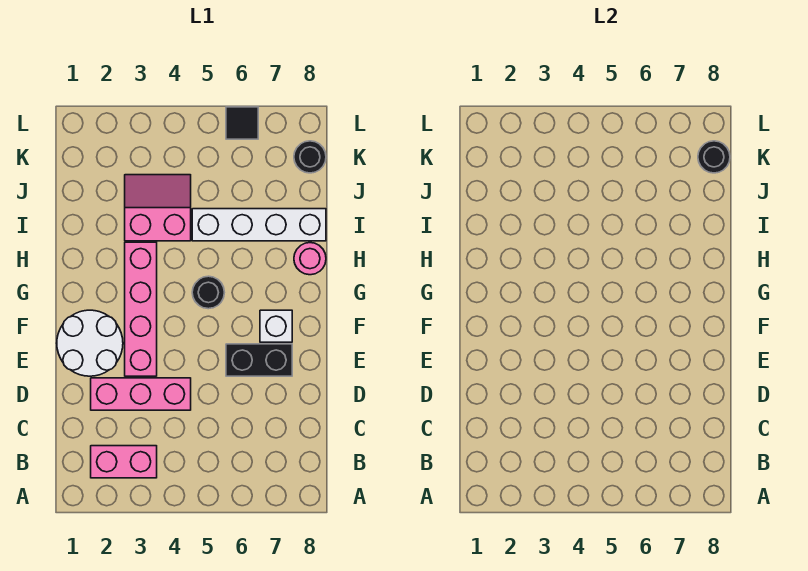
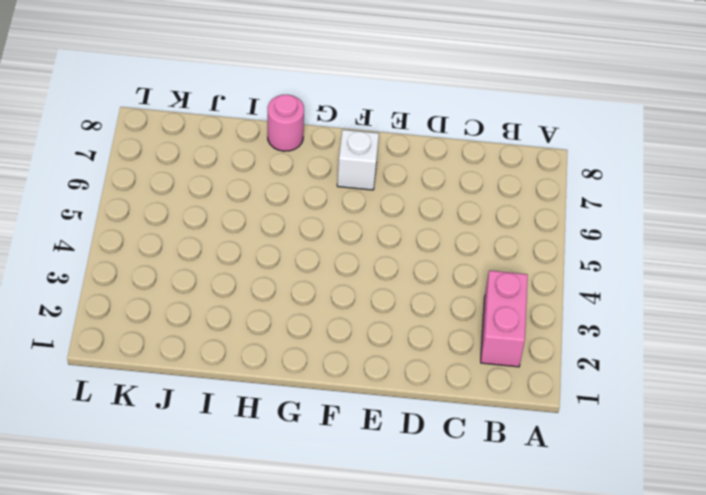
none -> pink brick D2:D4 level 1
none -> white round brick E1:F2 level 1
none -> pink brick E3:H3 level 1

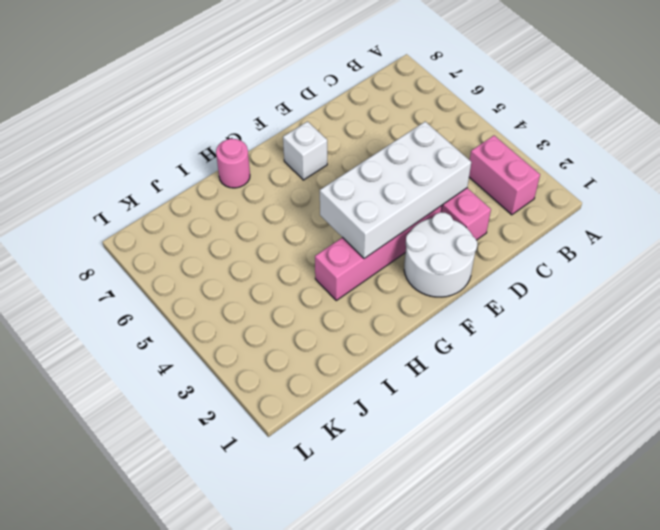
white brick D3:G4 level 2 -> none
none -> black brick E6:E7 level 1
none -> black round brick G5 level 1
none -> pink slope I3:J4 level 1 top I

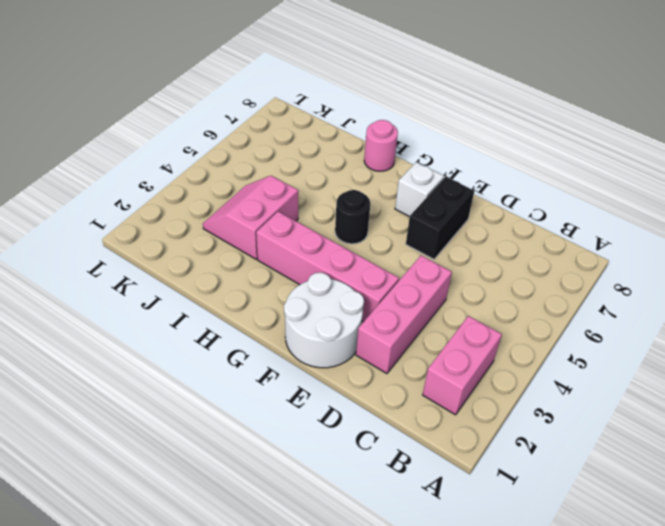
none -> white brick I5:I8 level 1
none -> black round brick K8 level 1
none -> black tile L6 level 1

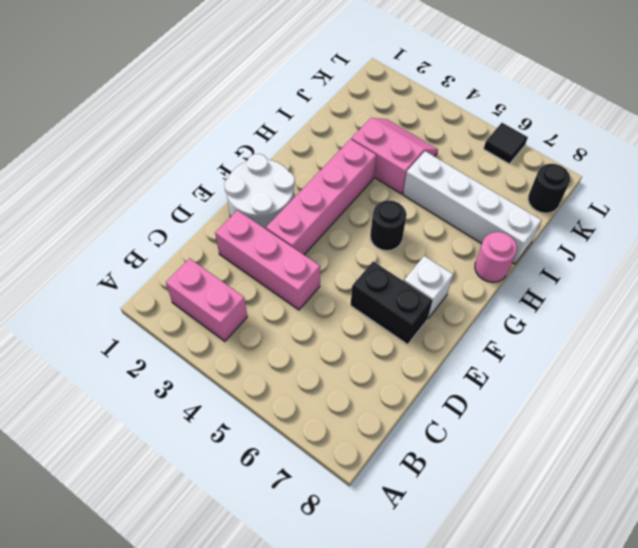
none -> black round brick K8 level 2

